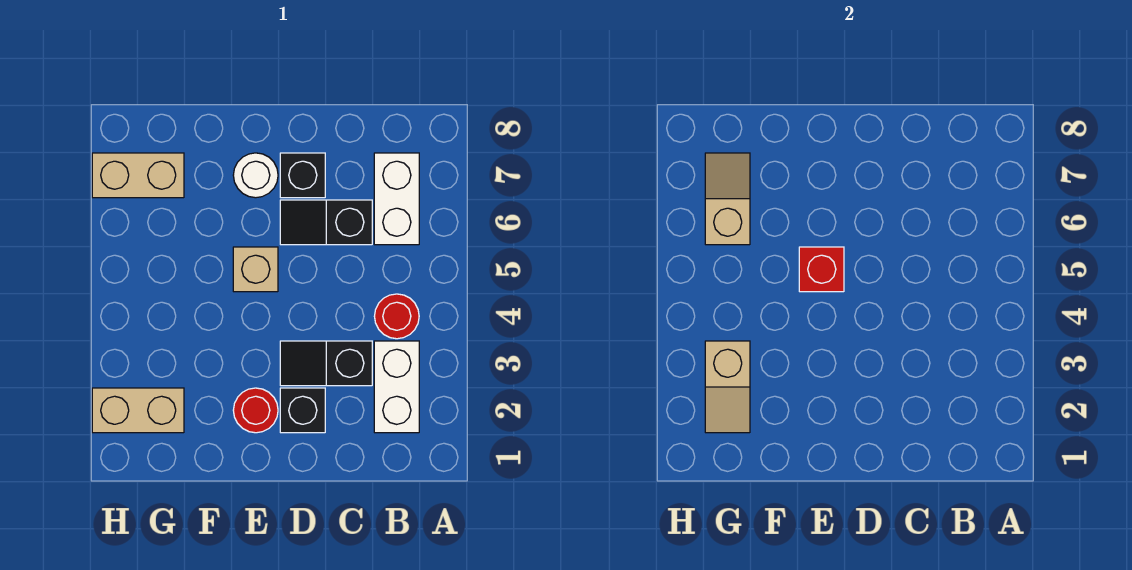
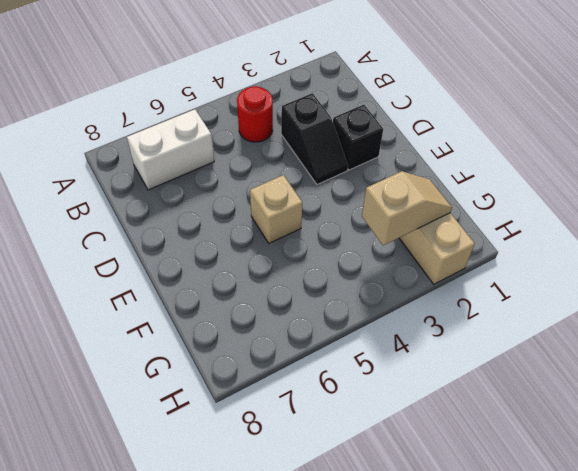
none -> white brick B2:B3 level 1
none -> black slope C6:D6 level 1 top C
none -> black brick D7 level 1

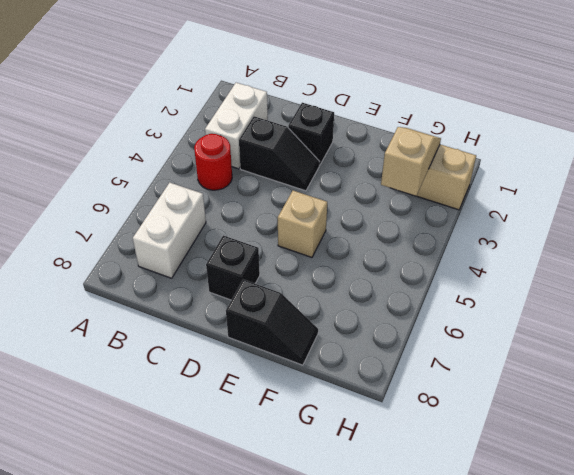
black slope E8:F8 level 1 top E -> black slope C6:D6 level 1 top C
none -> red round brick E2 level 1
none -> white round brick E7 level 1
none -> tan brick G7:H7 level 1

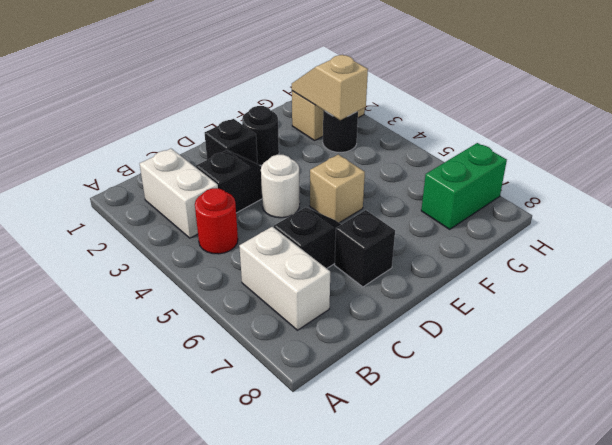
white round brick D4 level 1 -> white round brick E7 level 1
black round brick E2 level 1 -> red round brick E2 level 1
black round brick G3 level 1 -> none
green brick G7:H7 level 1 -> tan brick G7:H7 level 1
none -> red brick E5 level 2
none -> tan slope G6:G7 level 2 top 6

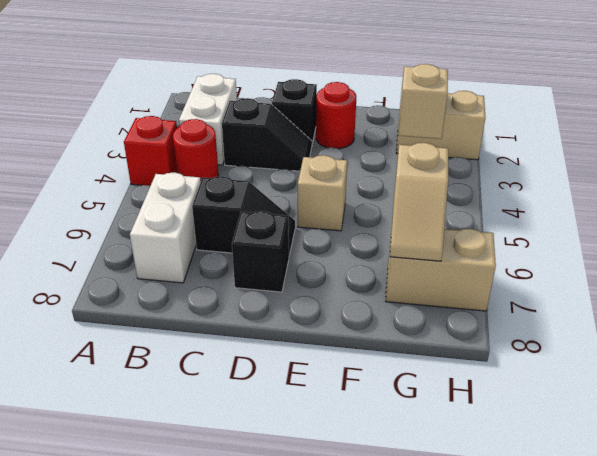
red brick A4 level 1 -> red brick E5 level 2
none -> white round brick E7 level 1

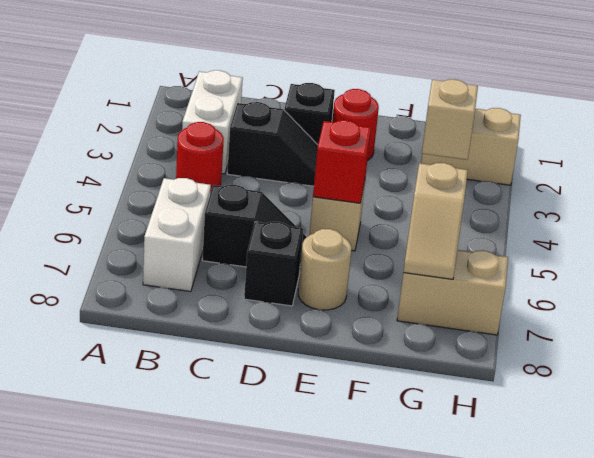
tan round brick E7 level 1 -> white round brick E7 level 1

